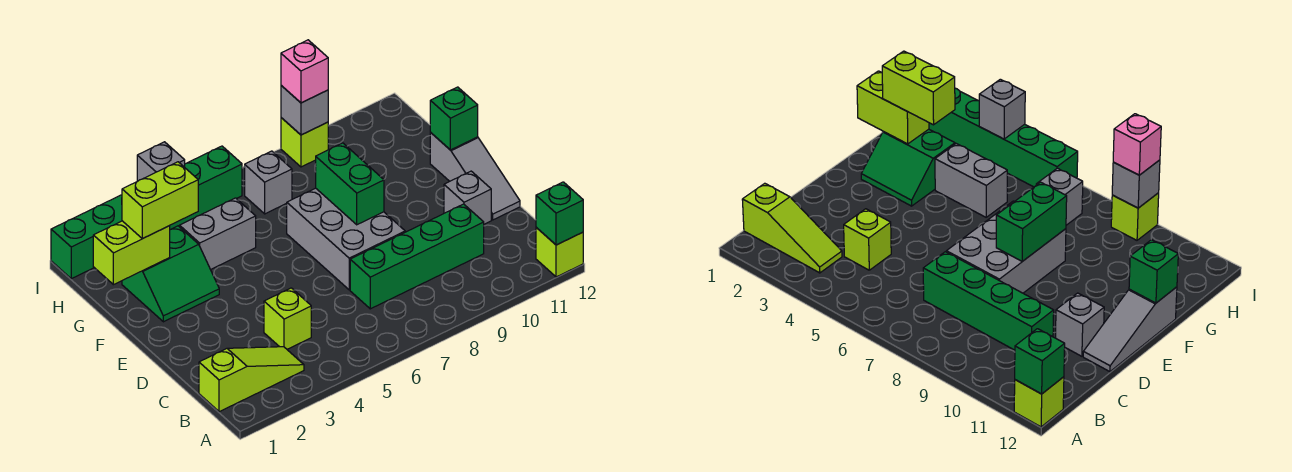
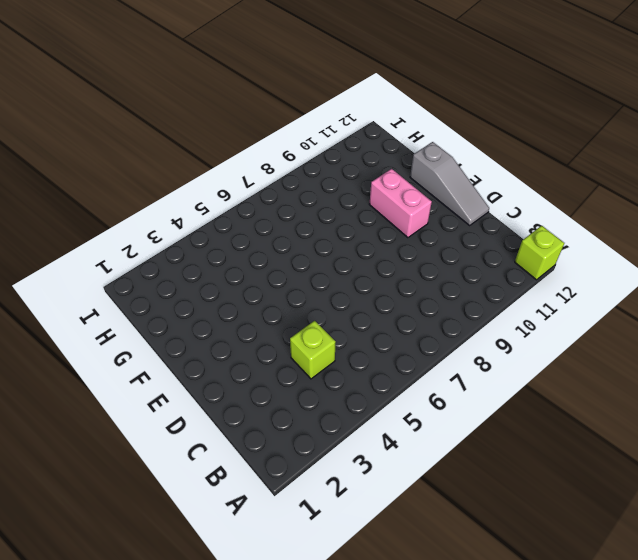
pink brick E10:F10 level 1 -> none
none -> lime slope B1:B3 level 1 top 1
none -> green brick C7:C10 level 1
none -> grey brick D7:F8 level 1

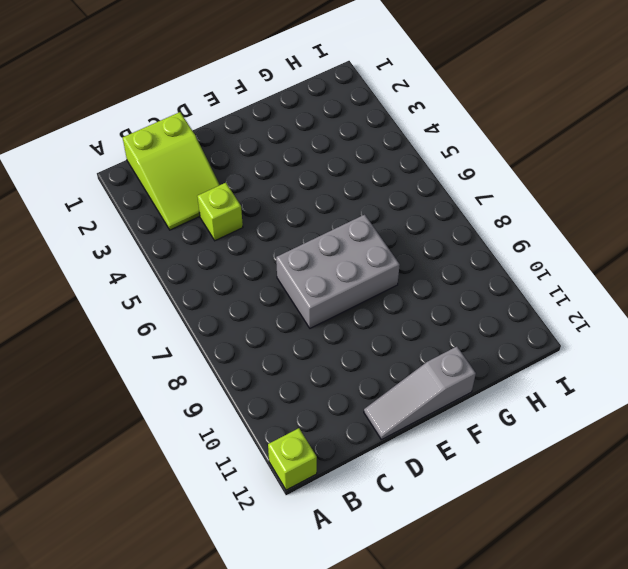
lime slope B1:C3 level 1 top 1 -> lime slope B1:B3 level 1 top 1
none -> green brick C7:C10 level 1
none -> grey brick D11 level 1
none -> green slope F2:G3 level 1 top G

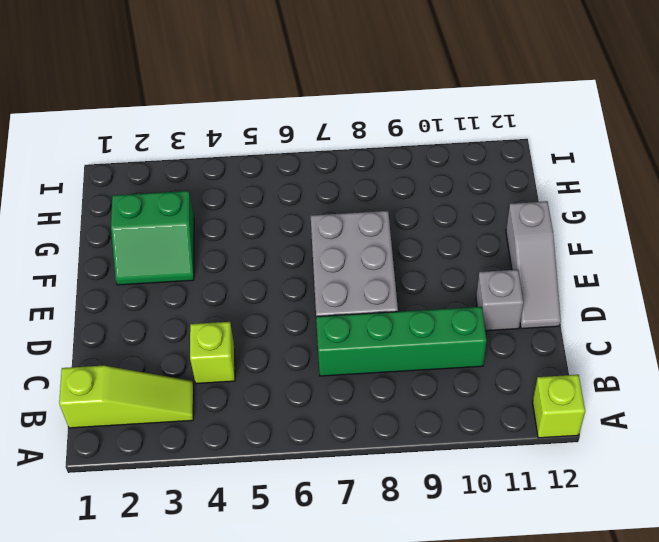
none -> grey brick G4:G5 level 1
none -> grey brick H7 level 1
none -> green brick I1:I6 level 1

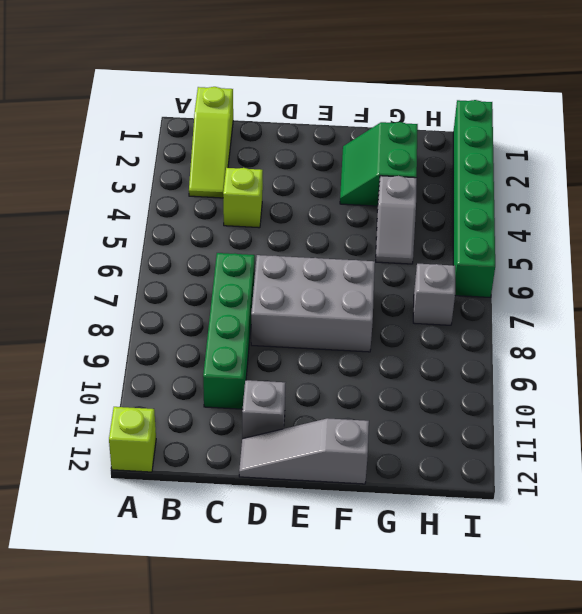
grey slope G4:G5 level 1 top 4 -> grey brick G4:G5 level 1
none -> lime brick I9 level 1
none -> green brick A12 level 2
none -> green brick E8:F8 level 2

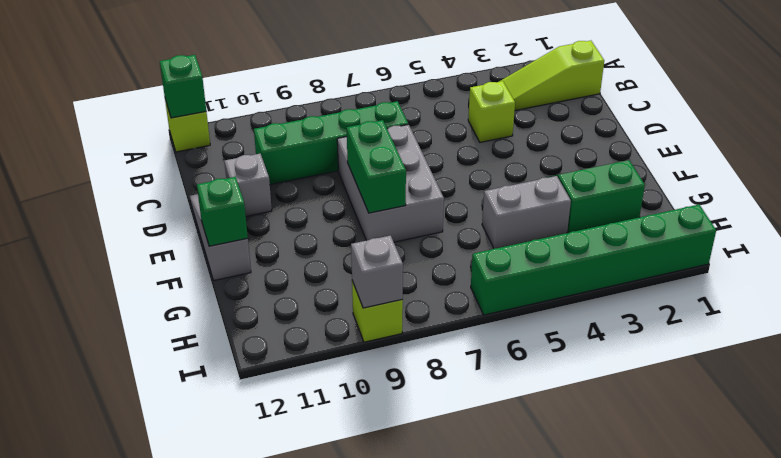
none -> grey brick H7 level 1
none -> lime brick G1:G2 level 2
none -> grey brick I4 level 2

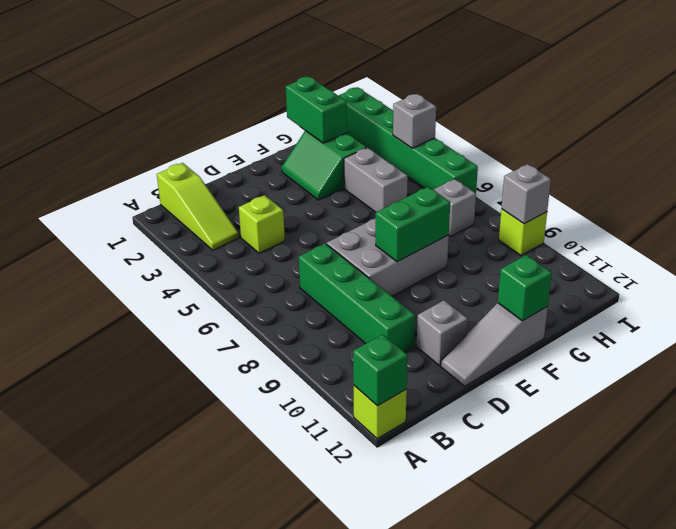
green brick G1:G2 level 2 -> lime brick G1:G2 level 2
none -> lime brick G2:G3 level 3
none -> pink brick I9 level 3

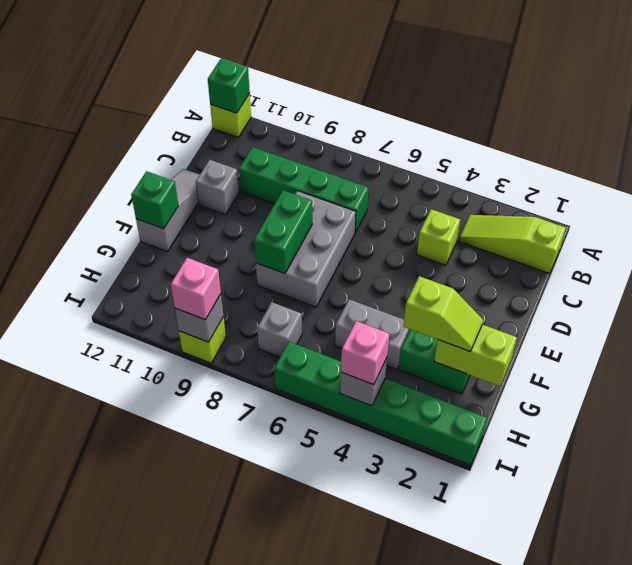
lime slope G2:G3 level 3 top 3 -> lime brick G2:G3 level 3
pink brick I4 level 3 -> none

